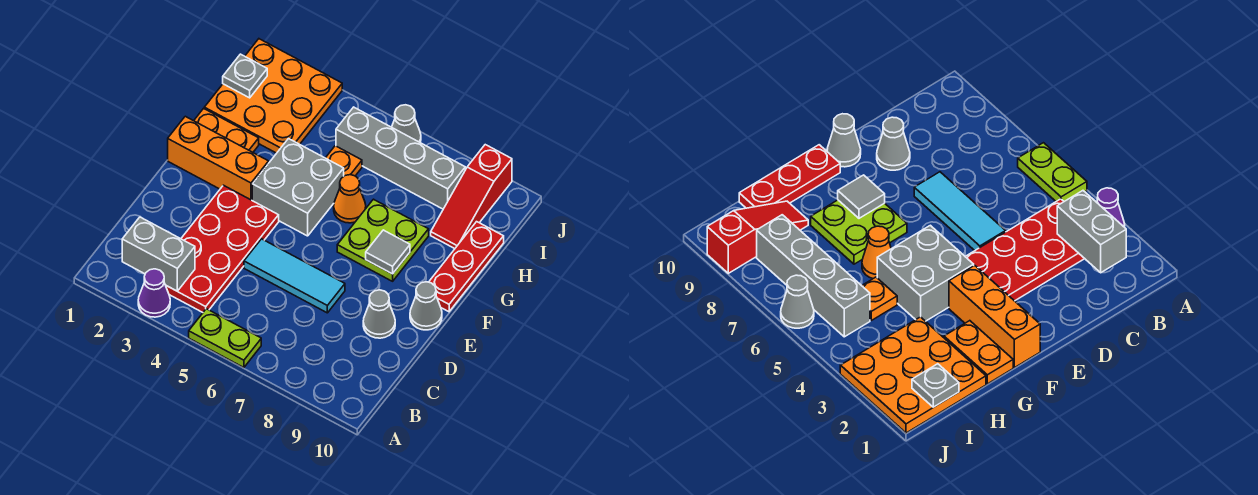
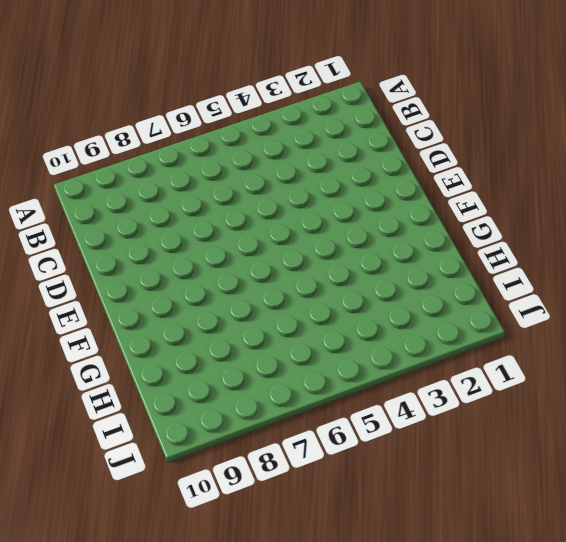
none -> purple cone A3 level 1
none -> lime plate A5:A6 level 1
none -> red plate B3:E4 level 1

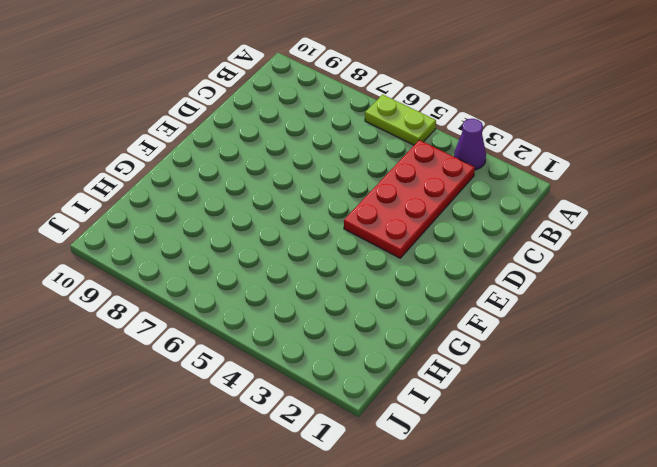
none -> cyan tile D5:D7 level 1
none -> grey cone D9 level 1
none -> grey cone E10 level 1

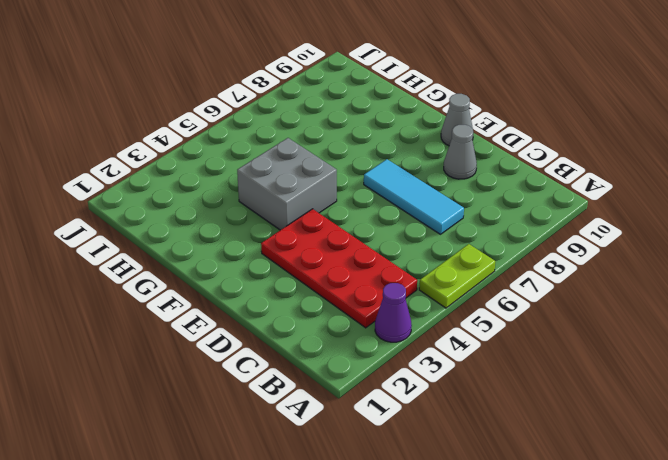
cyan tile C7:E7 level 1 -> cyan tile D5:D7 level 1
none -> orange brick F1:F3 level 1
none -> lime plate F7:G8 level 1
none -> red plate F10:H10 level 1

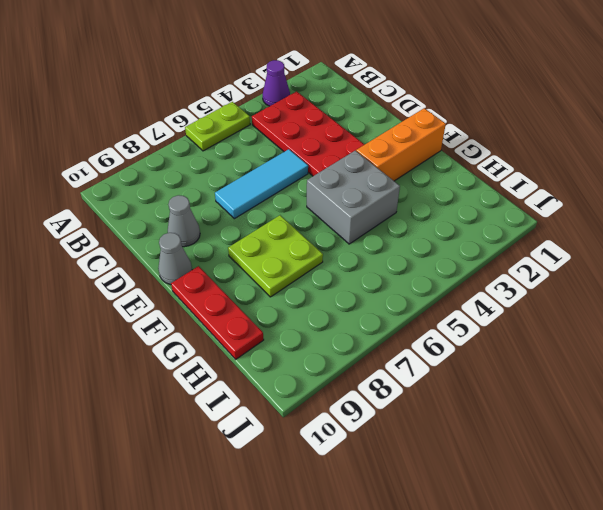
none -> orange plate G1:G2 level 1
none -> orange cone G6 level 1
none -> orange plate H1:J3 level 1

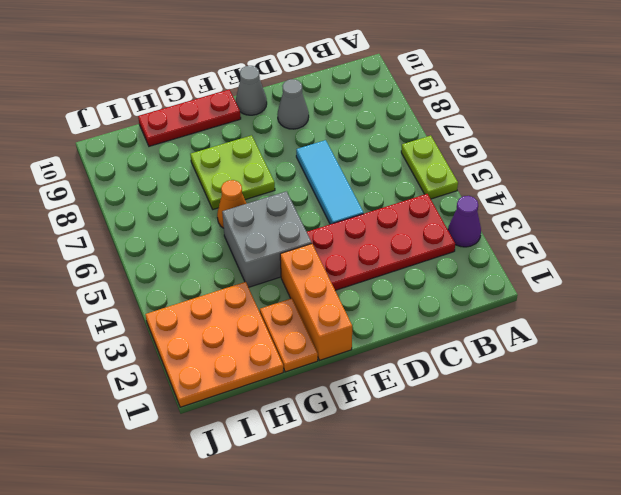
none -> orange plate H5 level 1
none -> red slope H9:J9 level 1 top J
none -> grey brick I5:I8 level 1

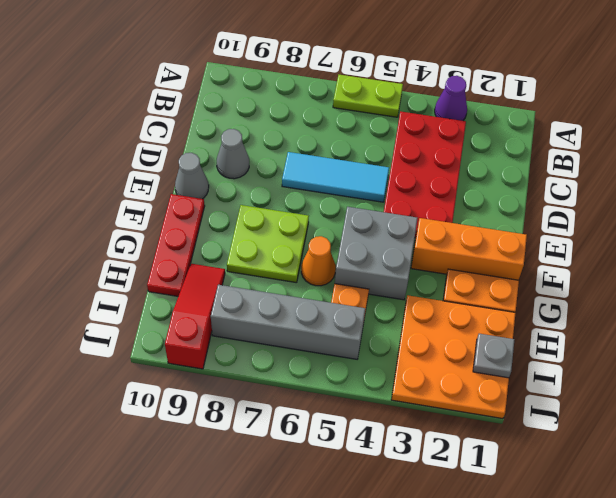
none -> grey cone J6 level 1
none -> grey brick B2:B3 level 2
none -> grey tile F8 level 2

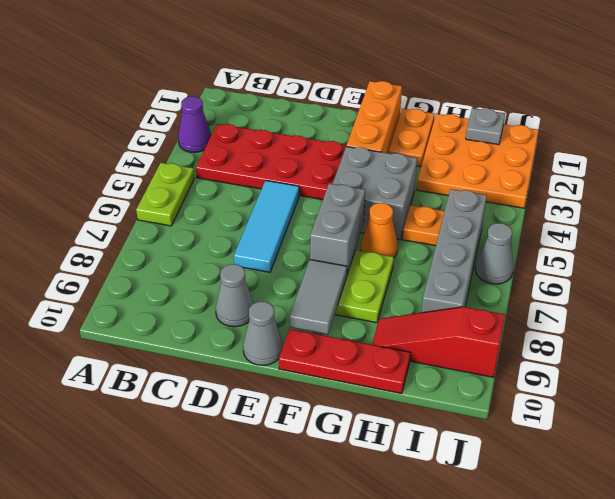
grey brick F6:F7 level 2 -> grey brick B2:B3 level 2
grey tile F8:F9 level 2 -> grey tile F8 level 2

